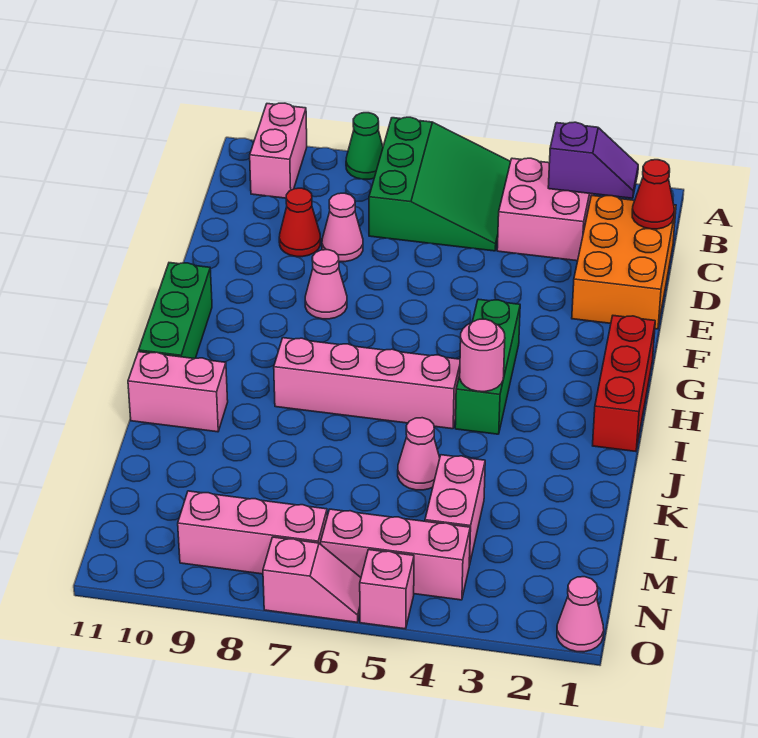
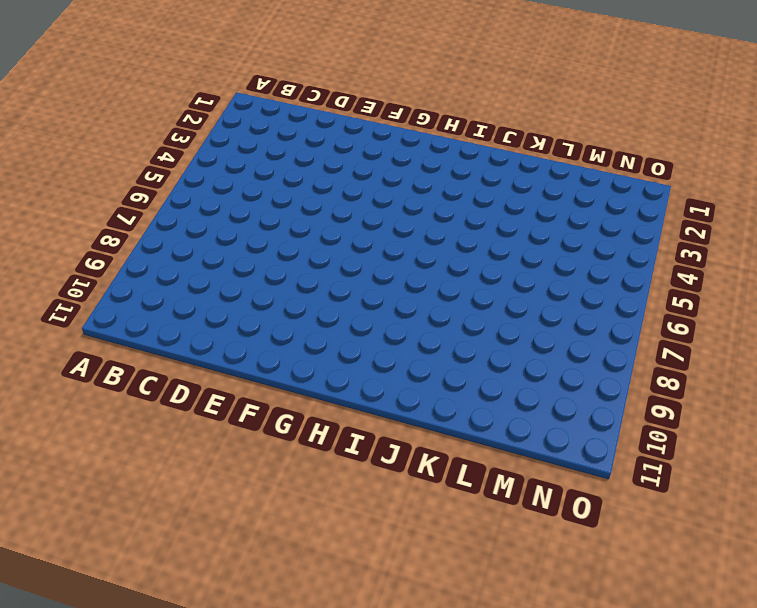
none -> green slope A5:C7 level 1 top 7
none -> green cone A8 level 1
none -> pink brick A10:B10 level 1

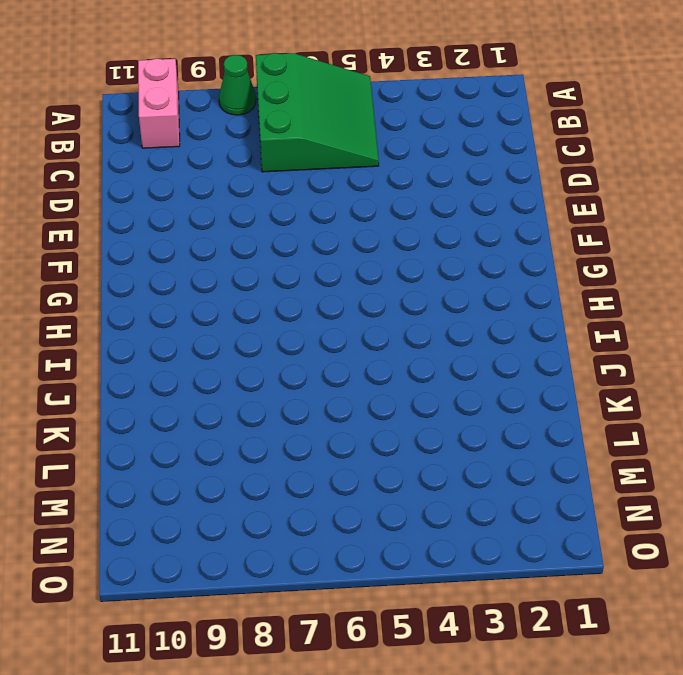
none -> pink brick B3:C4 level 1
none -> orange brick C1:E2 level 1
none -> pink cone D8 level 1

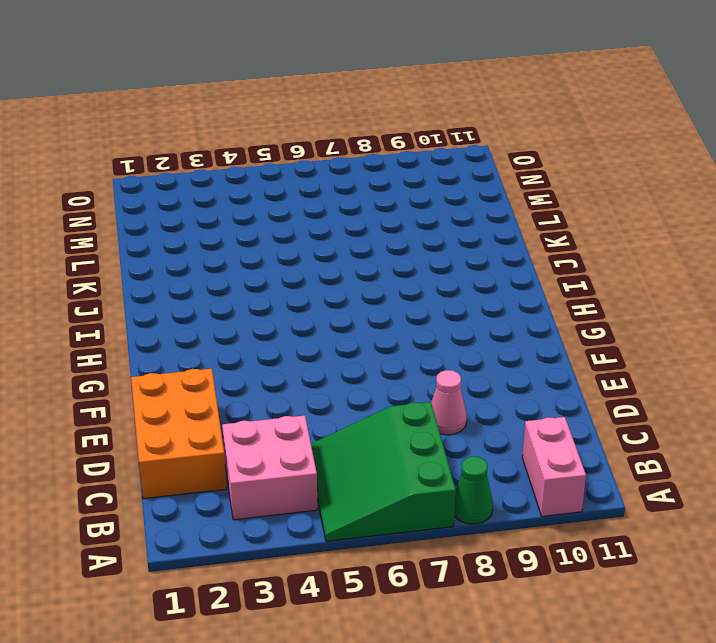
none -> red cone D9 level 1
none -> pink cone F8 level 1
none -> red brick G1:I1 level 1

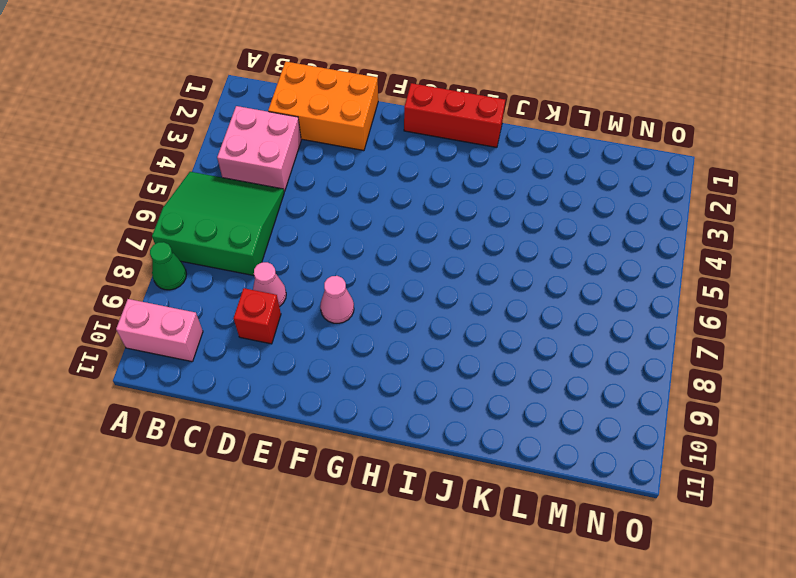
red brick D9 level 1 -> red cone D9 level 1
none -> green brick G4:I4 level 1
none -> green brick G11:I11 level 1
none -> pink brick I5:I8 level 1

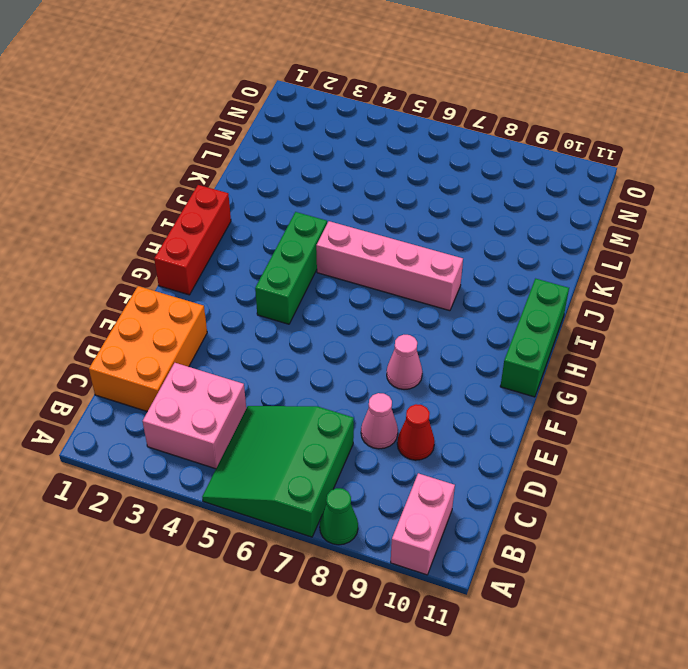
none -> pink brick J10:J11 level 1
none -> pink cone K5 level 1
none -> pink brick L4:M4 level 1

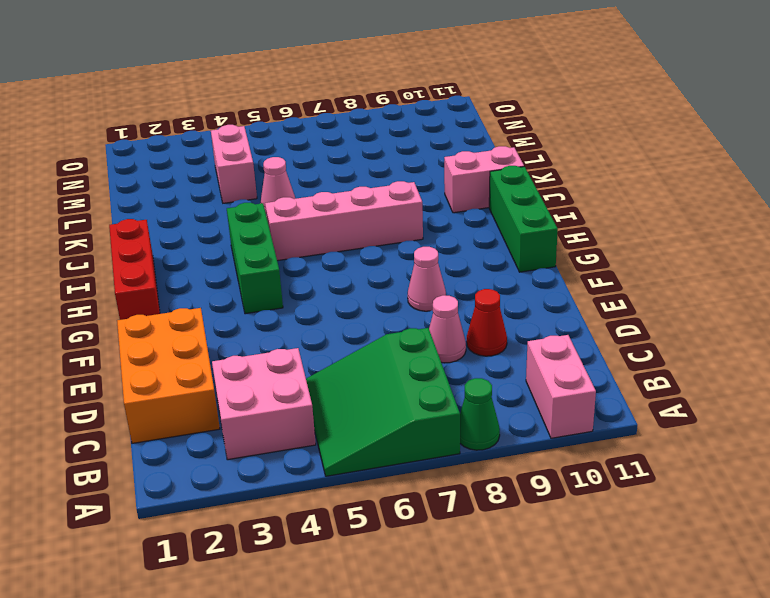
none -> pink brick N4:N6 level 1
none -> pink brick N7:N9 level 1
none -> pink cone O1 level 1

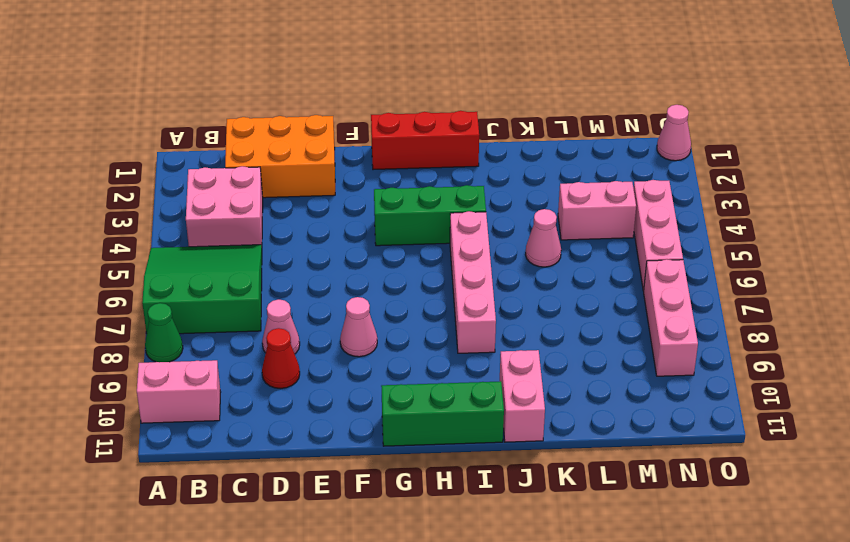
none -> pink brick O5 level 1
none -> pink slope O6:O7 level 1 top 7
none -> purple slope B2:B3 level 2 top 3

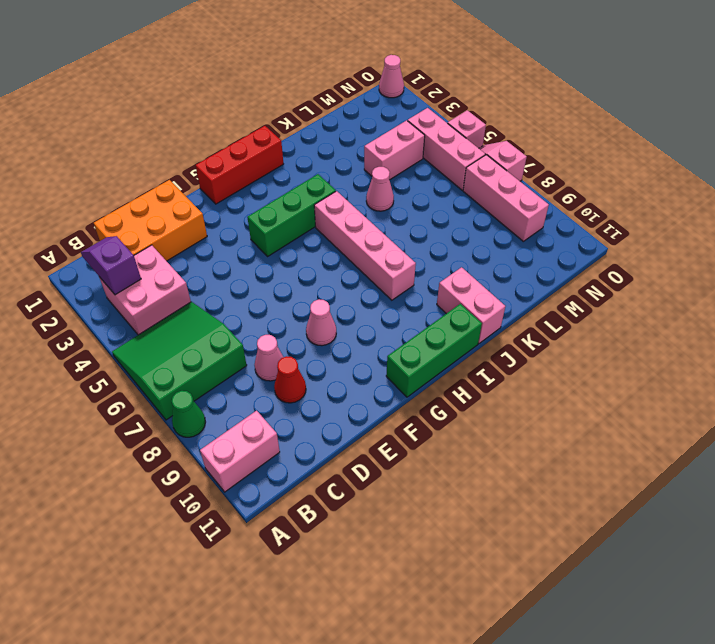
none -> red cone C1 level 2
none -> pink round brick I4 level 2

